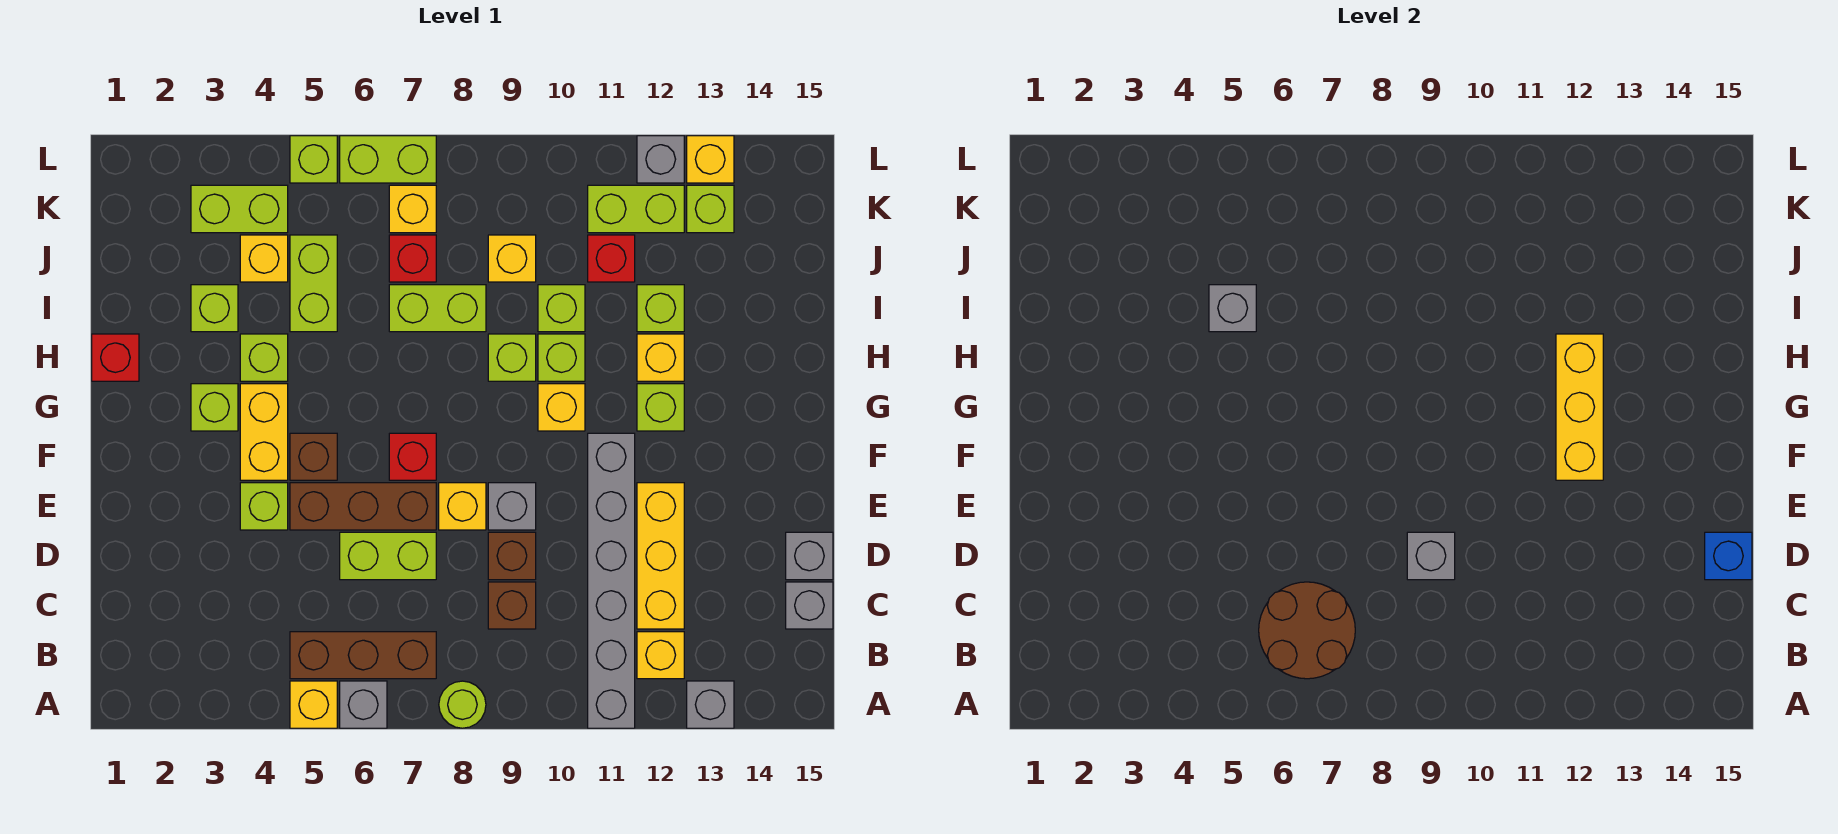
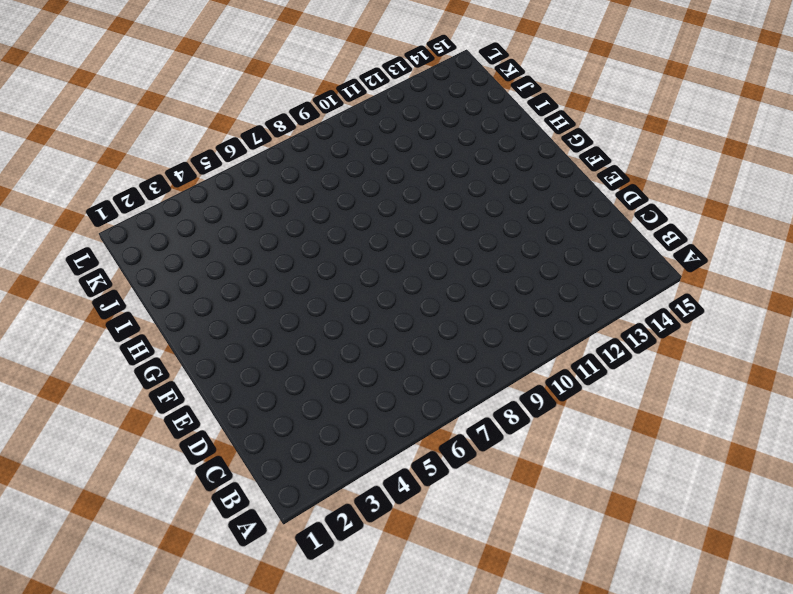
none -> yellow brick A5 level 1
none -> grey brick A6 level 1
none -> lime round brick A8 level 1
none -> grey brick A11:F11 level 1

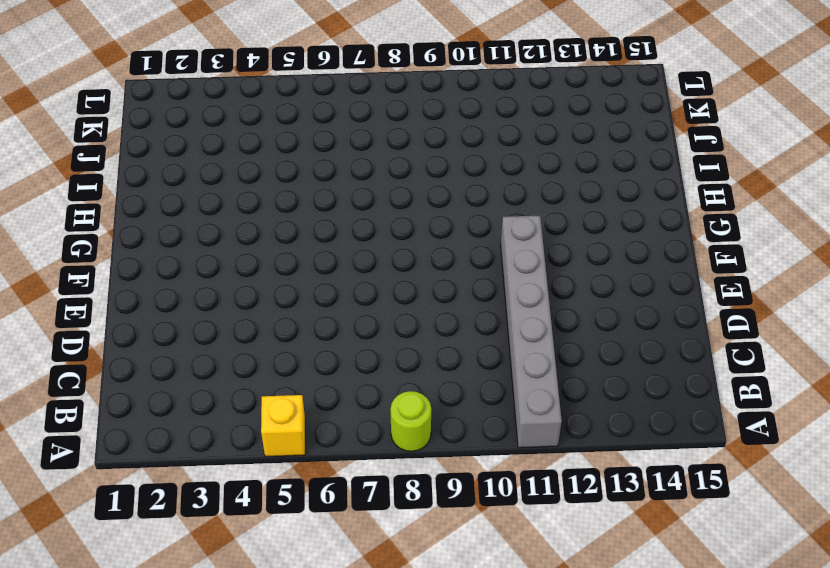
none -> grey brick A6 level 1
none -> grey brick A13 level 1
none -> brown brick B5:B7 level 1
none -> yellow brick B12 level 1

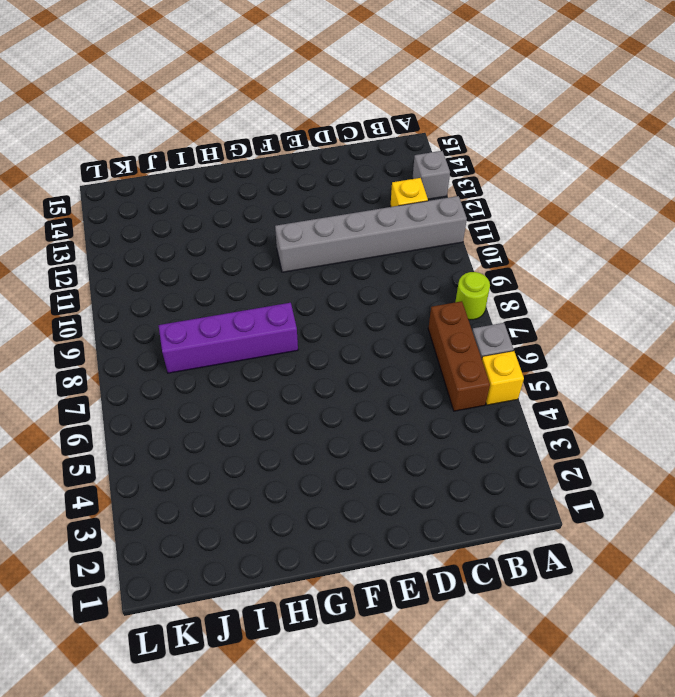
purple brick G8:J8 level 1 -> lime brick I7:I8 level 1
none -> brown brick C9 level 1
none -> yellow brick C12:E12 level 1
none -> grey brick C15 level 1
none -> lime brick D6:D7 level 1

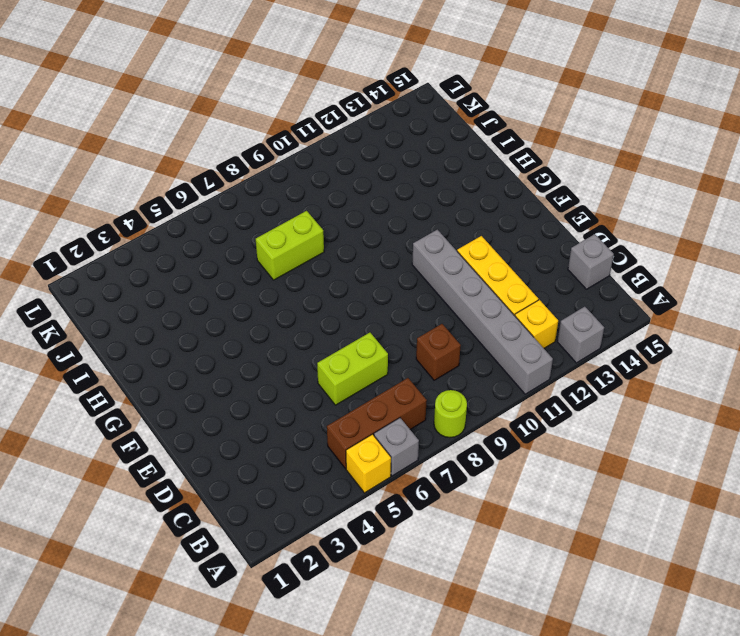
none -> brown brick D9 level 1
none -> grey brick D15 level 1
none -> lime brick E4 level 1
none -> brown brick E5:E7 level 1

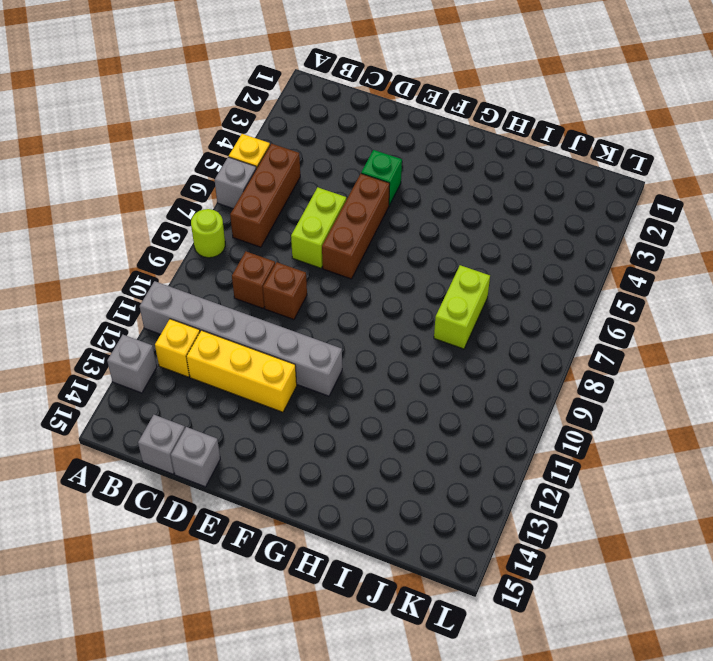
green brick E4 level 1 -> lime brick E4 level 1
none -> yellow brick E8 level 1
none -> grey brick E9 level 1
none -> yellow brick F4:G4 level 1
none -> brown brick F5 level 1

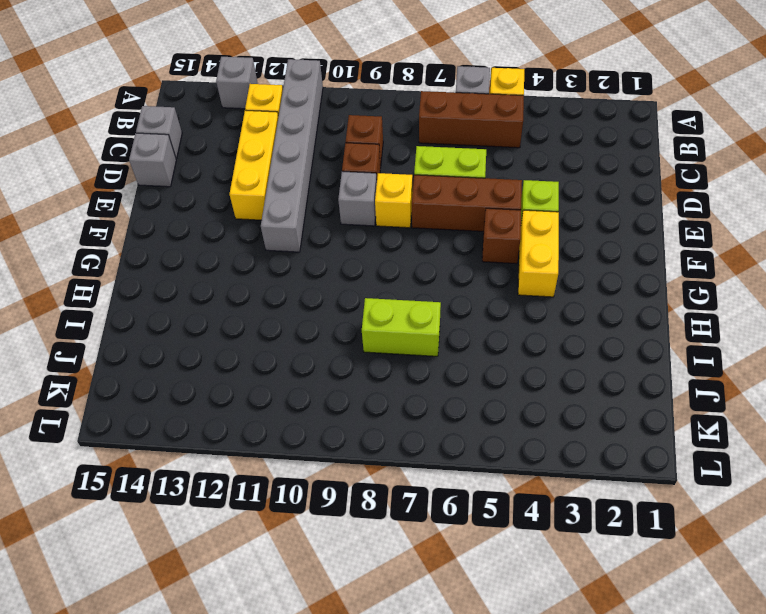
none -> lime round brick A8 level 1
none -> red brick F7 level 1
none -> lime brick G3 level 1
none -> yellow brick G10 level 1

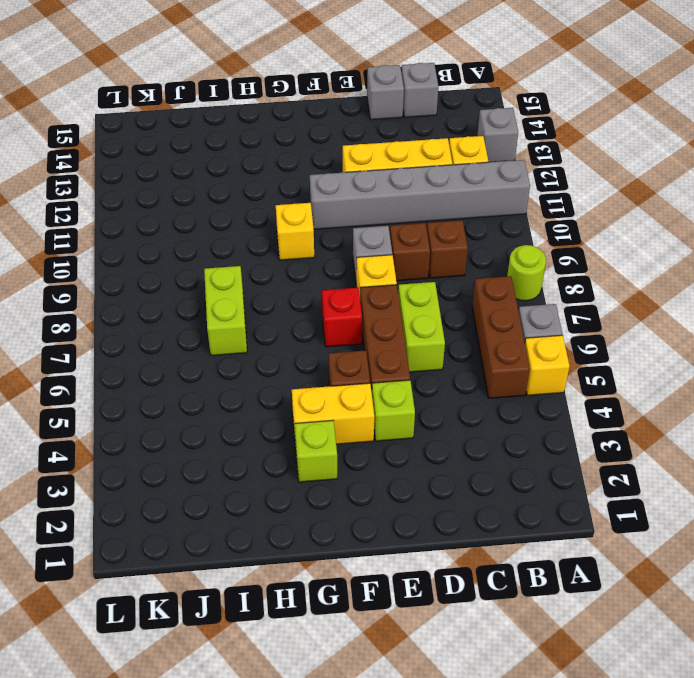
none -> lime brick G12 level 1
none -> red brick H1 level 1
none -> lime brick H4 level 1
none -> lime brick H9 level 1

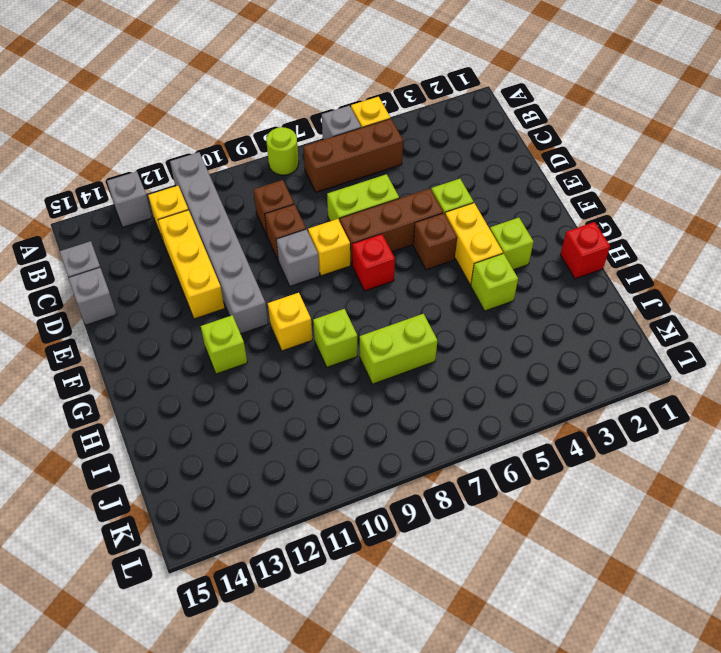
none -> lime brick H10 level 1
none -> yellow brick H12 level 1
none -> lime brick I3 level 1
none -> lime brick I5:J5 level 1

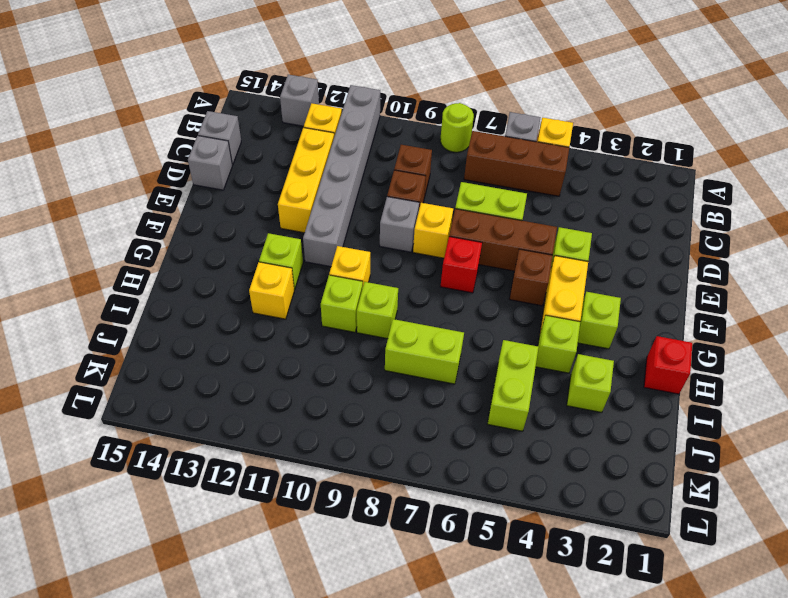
none -> lime brick I10 level 1
none -> lime brick I12 level 1
none -> yellow brick J4 level 1
none -> red brick J7 level 1

